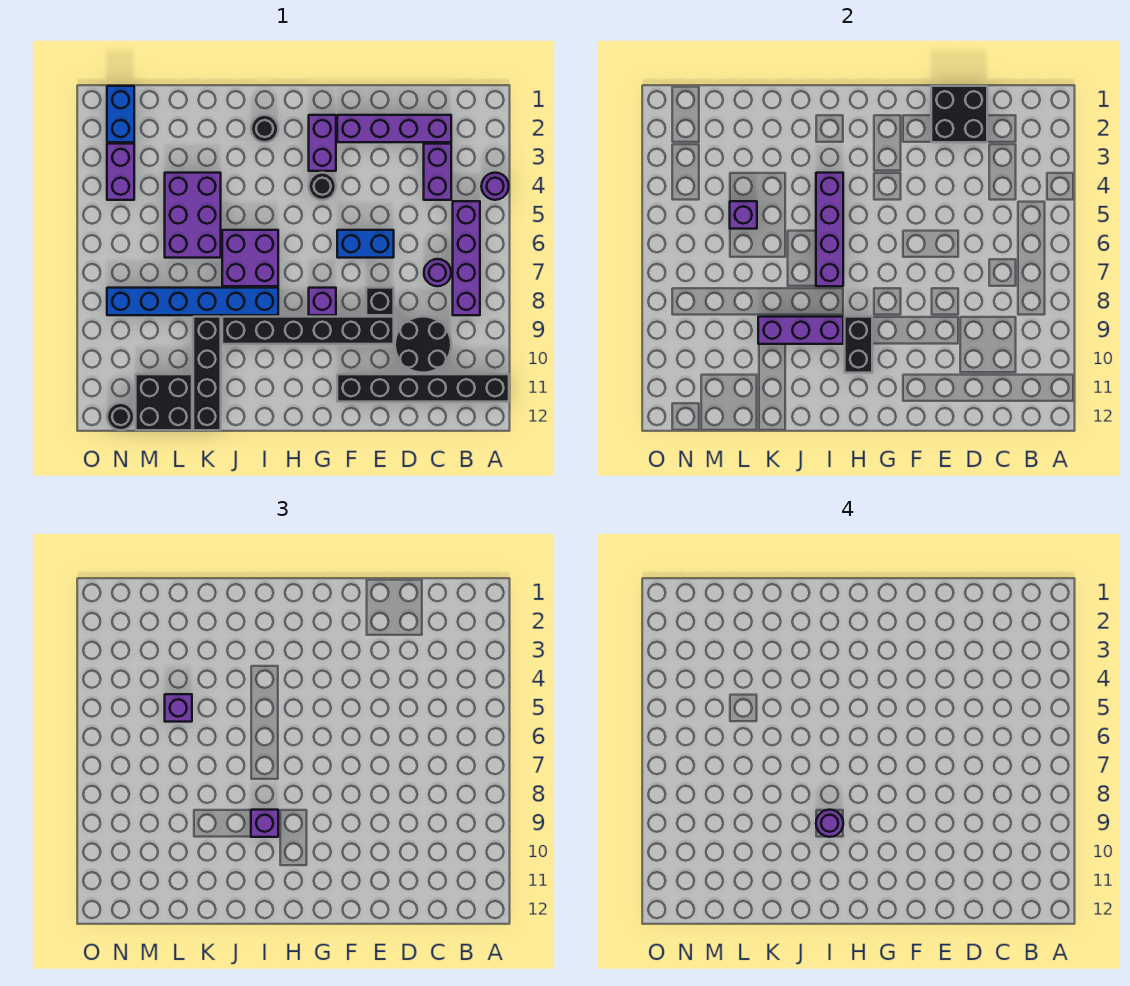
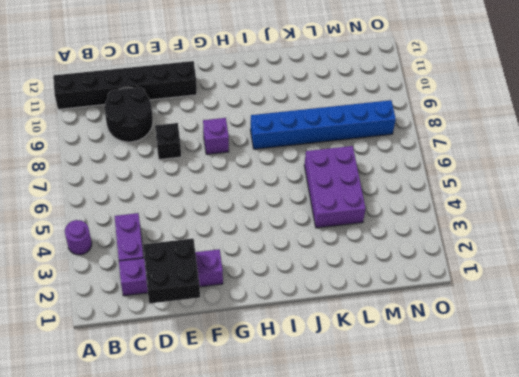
none -> purple brick B5:B8 level 1
none -> purple round brick C7 level 1
none -> blue brick E6:F6 level 1
none -> black brick E9:J9 level 1

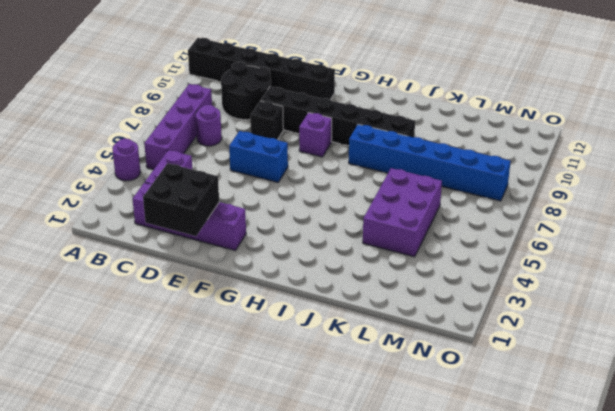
none -> purple brick G2:G3 level 1
none -> black round brick G4 level 1
none -> black round brick I2 level 1
none -> purple brick I6:J7 level 1

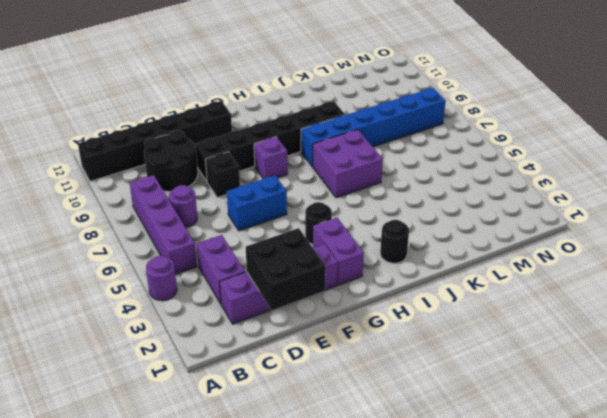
none -> purple brick K4:L6 level 1
none -> black brick K9:K12 level 1
none -> black brick L11:M12 level 1
none -> blue brick N1:N2 level 1

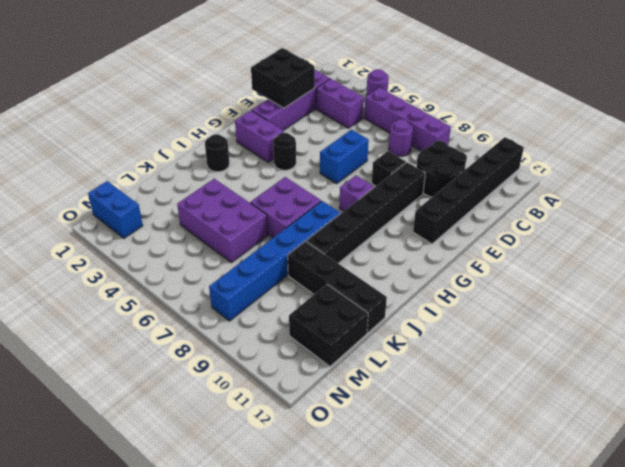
none -> purple brick N3:N4 level 1
none -> black round brick N12 level 1
none -> black brick H9:H10 level 2
none -> purple brick I4:I7 level 2

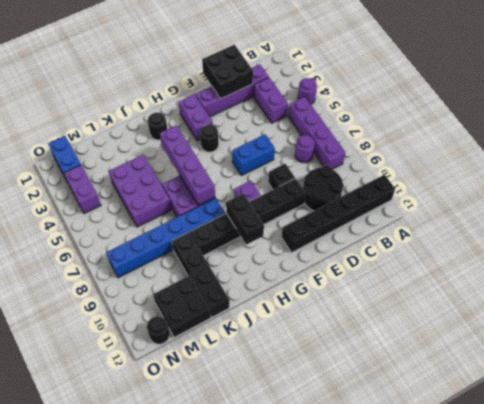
none -> purple brick I9:K9 level 2
none -> purple brick L5 level 2
none -> purple brick I9 level 3
none -> purple brick L5 level 3

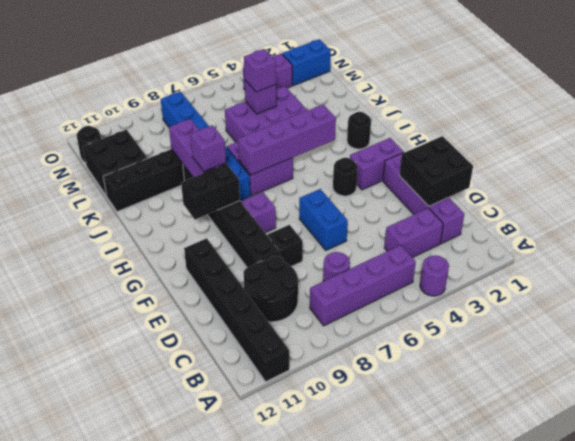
none -> purple round brick I9 level 4

